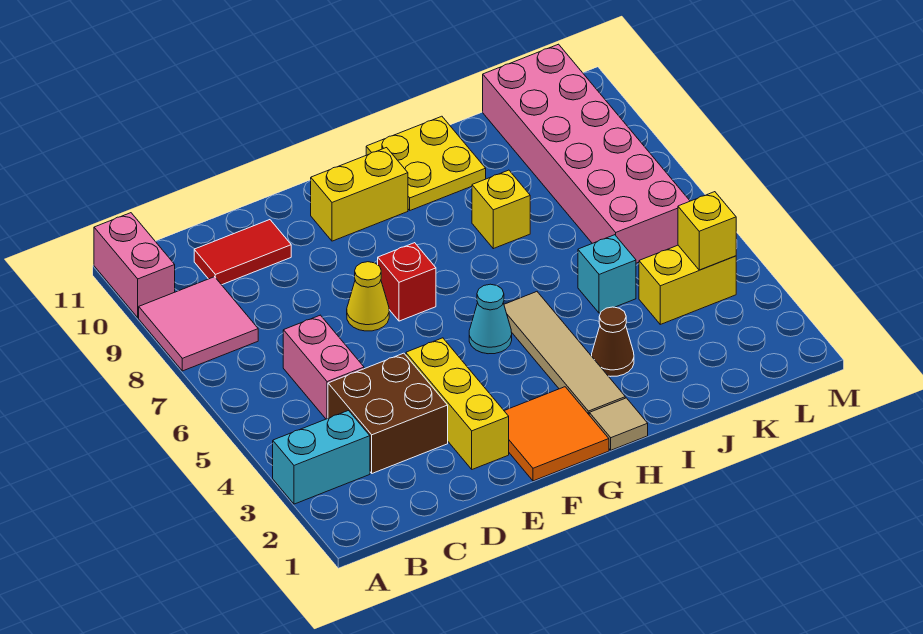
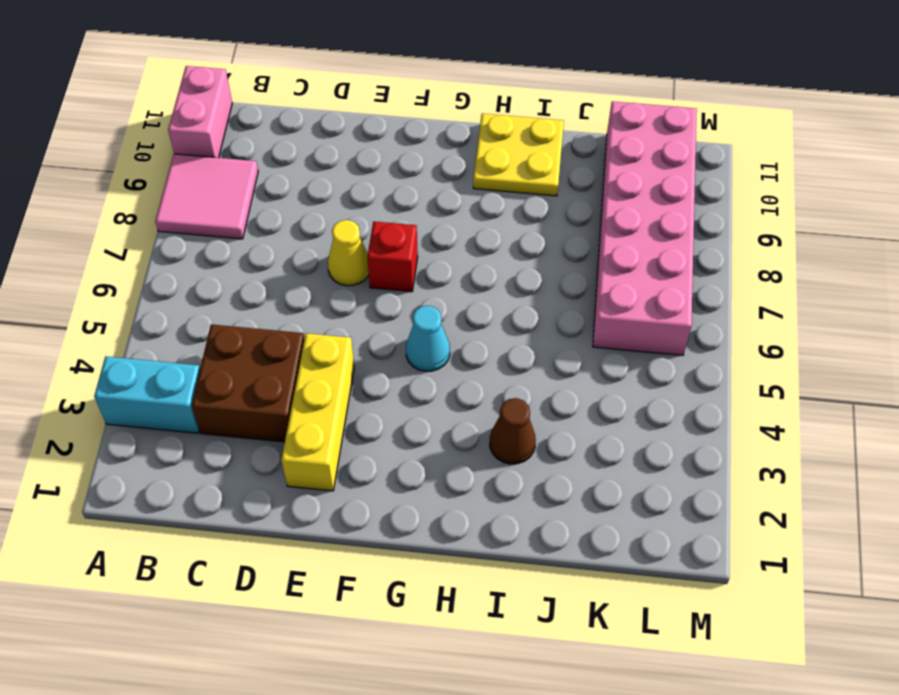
none -> pink brick C5:C6 level 1
none -> red tile C10:D10 level 1
none -> orange tile F1:G2 level 1

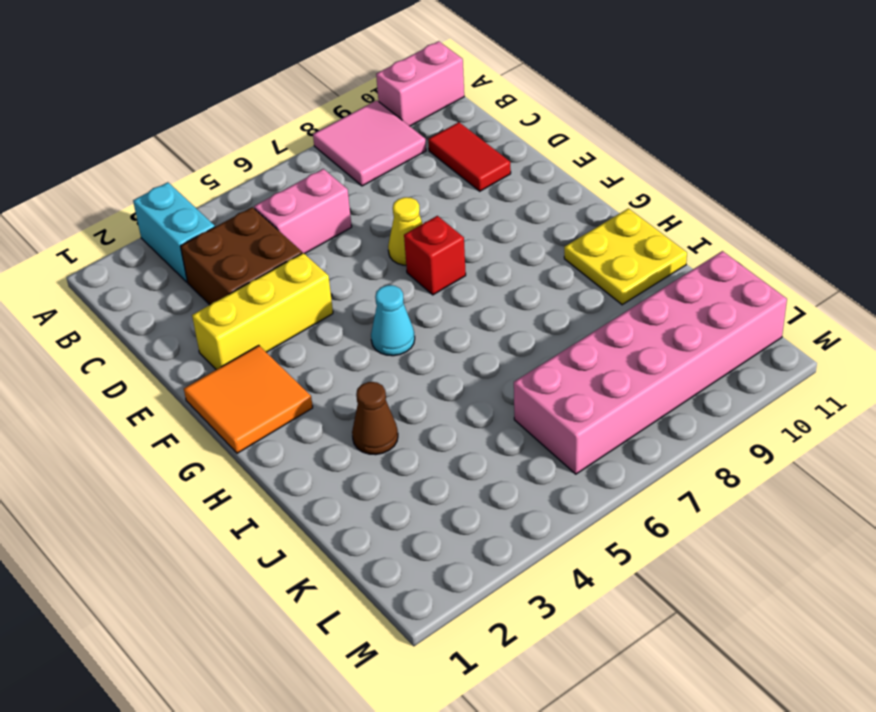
none -> yellow brick F10:G10 level 1
none -> tan tile H1 level 1
none -> tan tile H2:H5 level 1

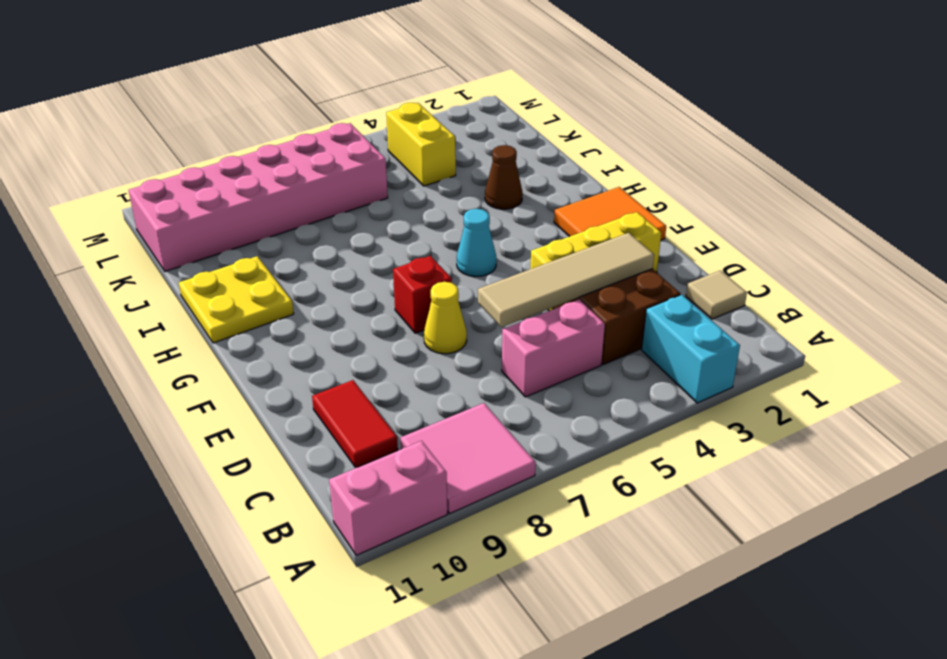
tan tile C1 level 1 -> tan tile H1 level 1
tan tile D3:D6 level 2 -> tan tile H2:H5 level 1
none -> yellow brick F10:G10 level 1
none -> yellow brick I8 level 1
none -> cyan brick J5 level 1

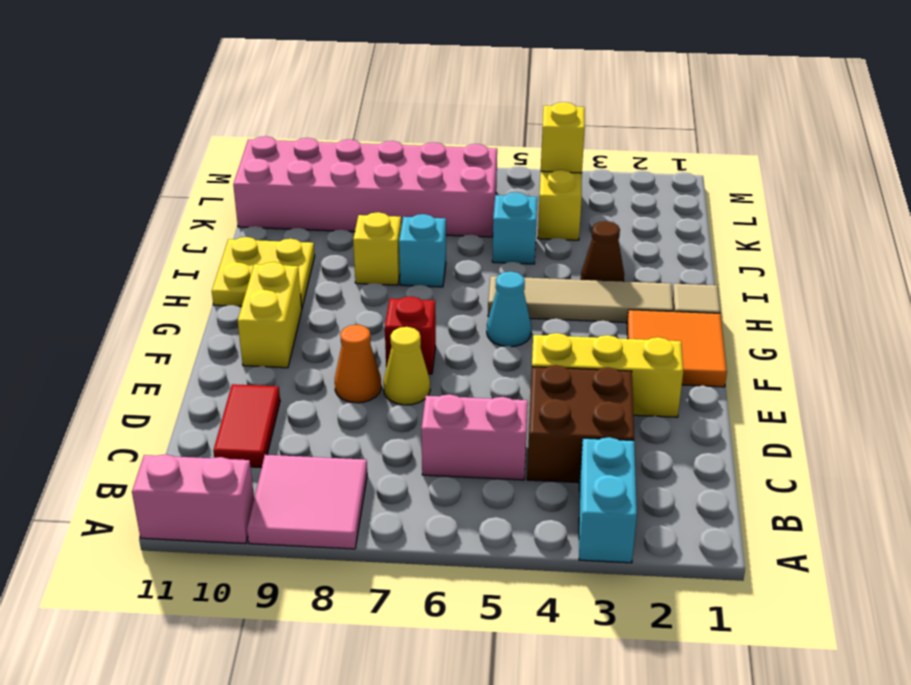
orange cone E8 level 1 -> none
cyan brick I7 level 1 -> none

